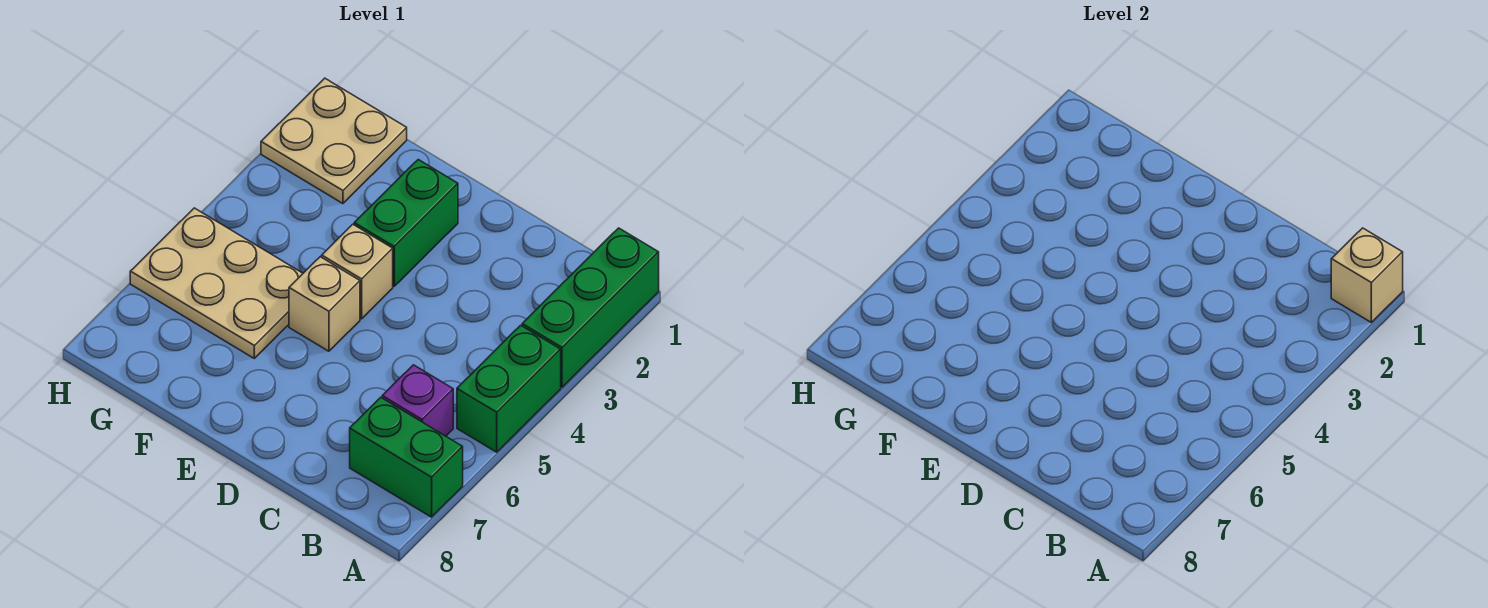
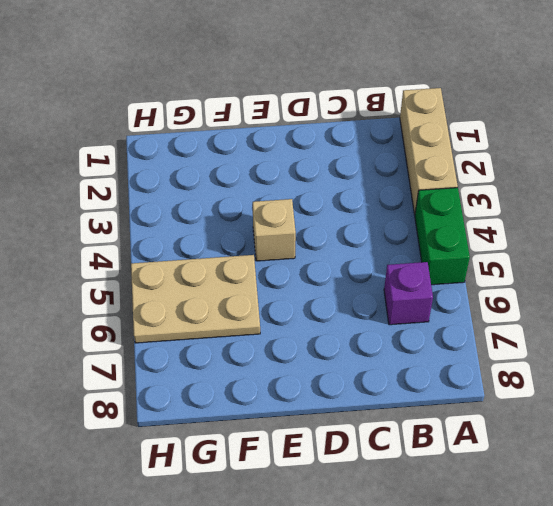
tan brick A1:A3 level 1 -> green brick A1:A3 level 1
none -> green brick A7:B7 level 1
none -> green brick E2:E3 level 1

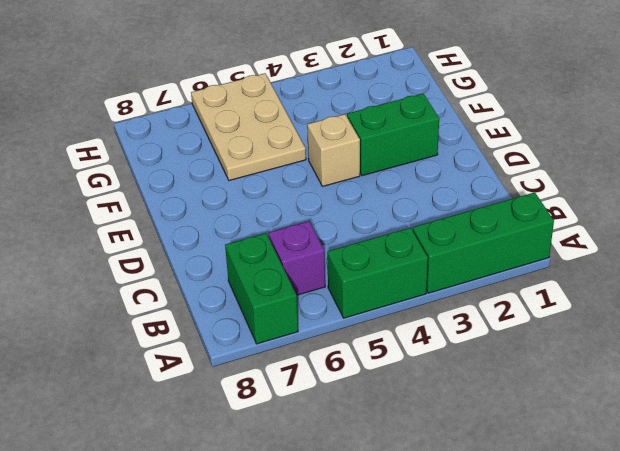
none -> tan brick E5 level 1
none -> tan plate G1:H2 level 1

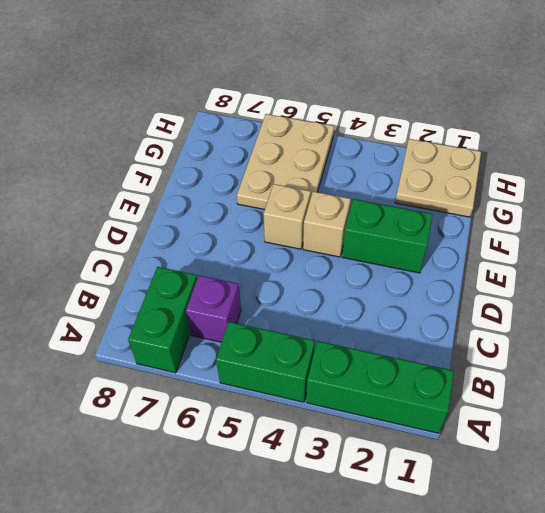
none -> tan brick A1 level 2

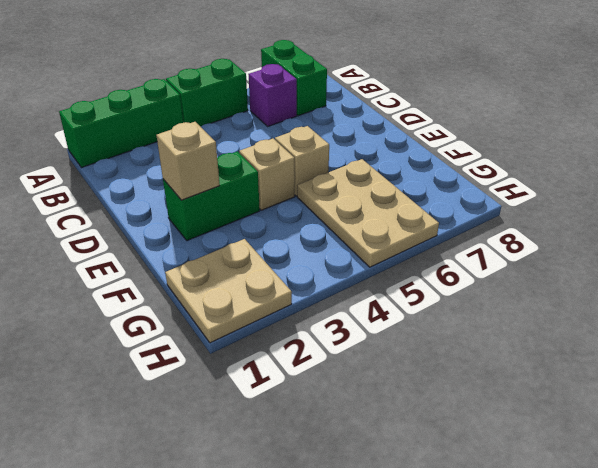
tan brick E2 level 2 -> tan brick A1 level 2

